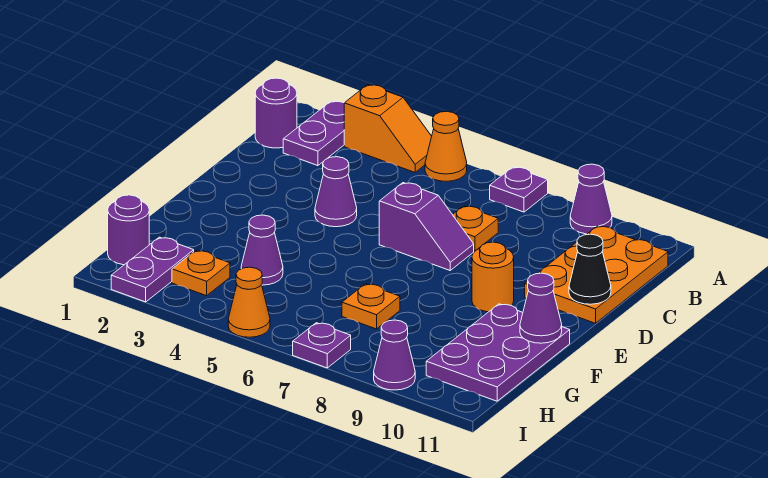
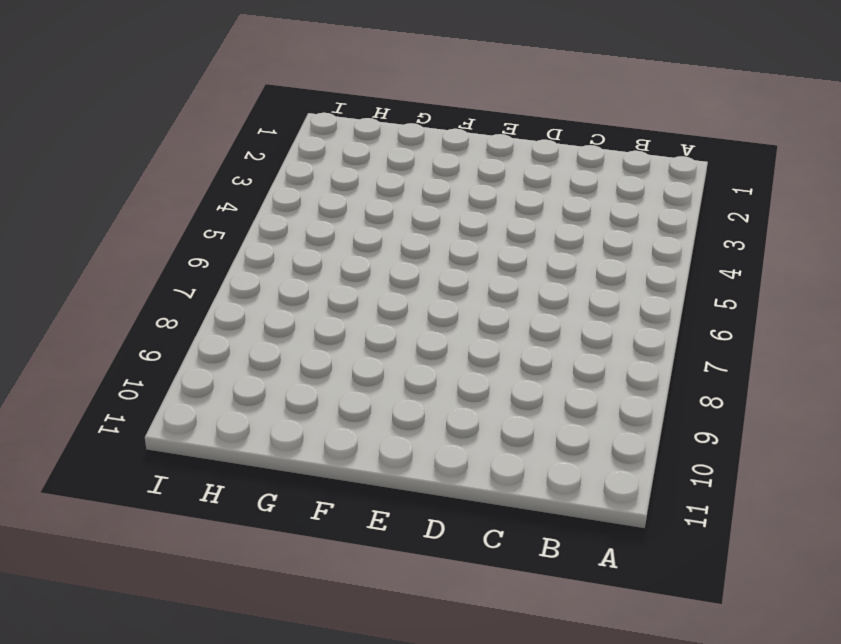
none -> purple plate A2:B2 level 1
none -> orange slope A3:A4 level 1 top 3
none -> orange cone A5 level 1

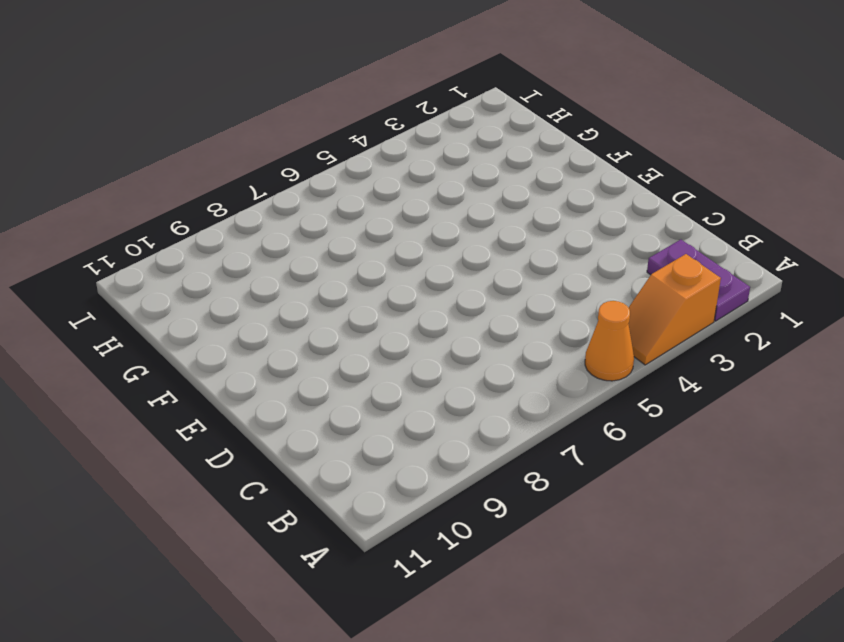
none -> purple plate A7 level 1
none -> purple cone A9 level 1
none -> purple round brick B1 level 1

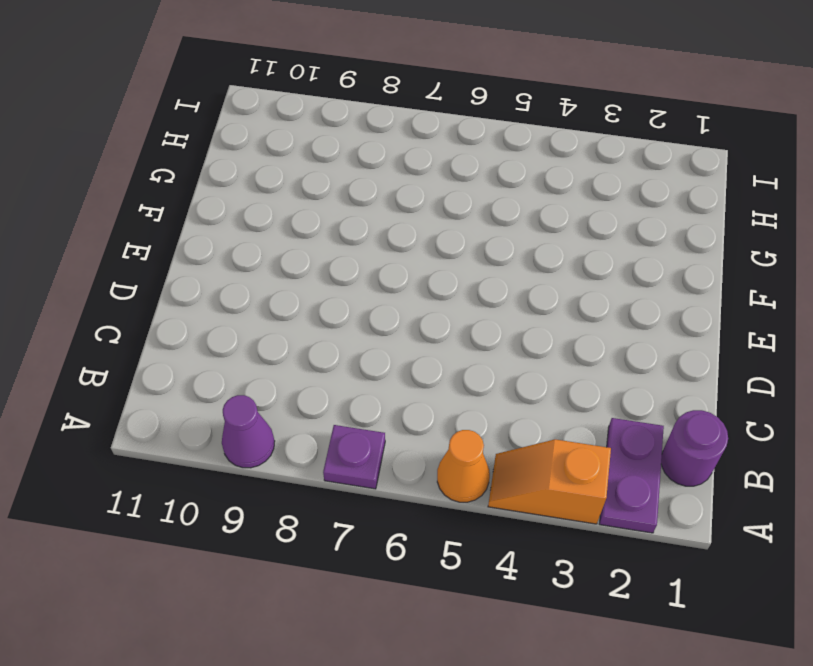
none -> orange plate B10:D11 level 1
none -> orange plate C7 level 1
none -> purple cone D4 level 1

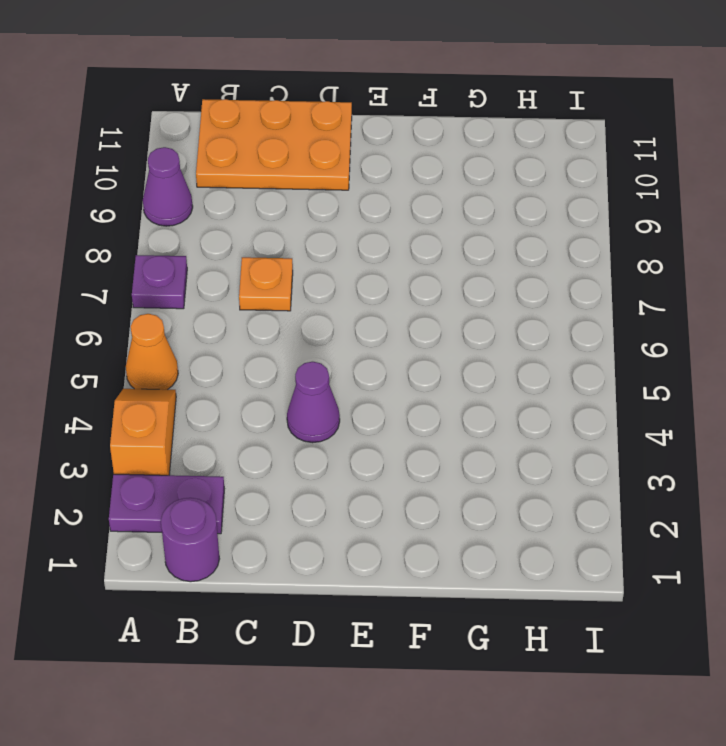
none -> purple slope D6:D7 level 1 top 6
none -> orange round brick E9 level 1
none -> purple plate F10:H11 level 1

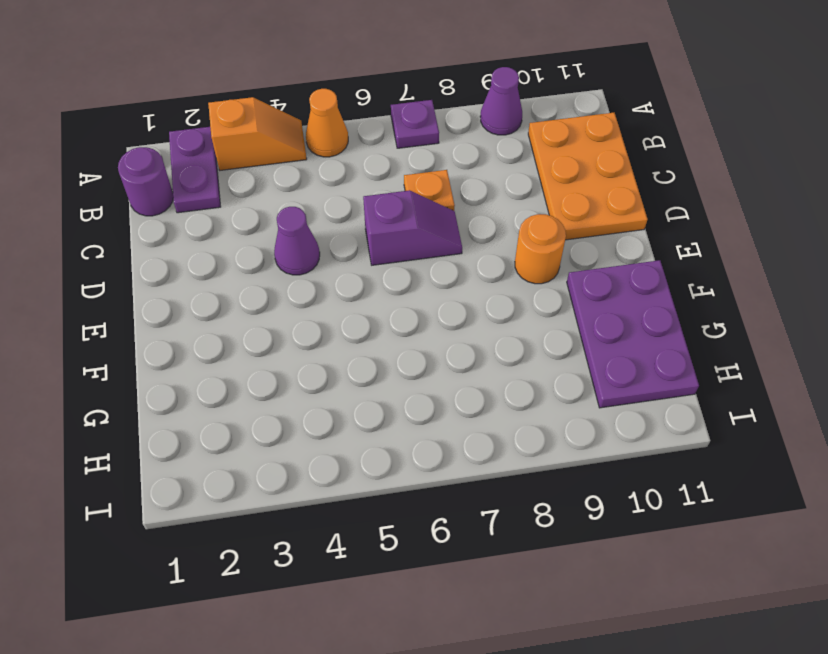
none -> purple cone G4 level 1
none -> orange plate G7 level 1
none -> purple round brick H1 level 1

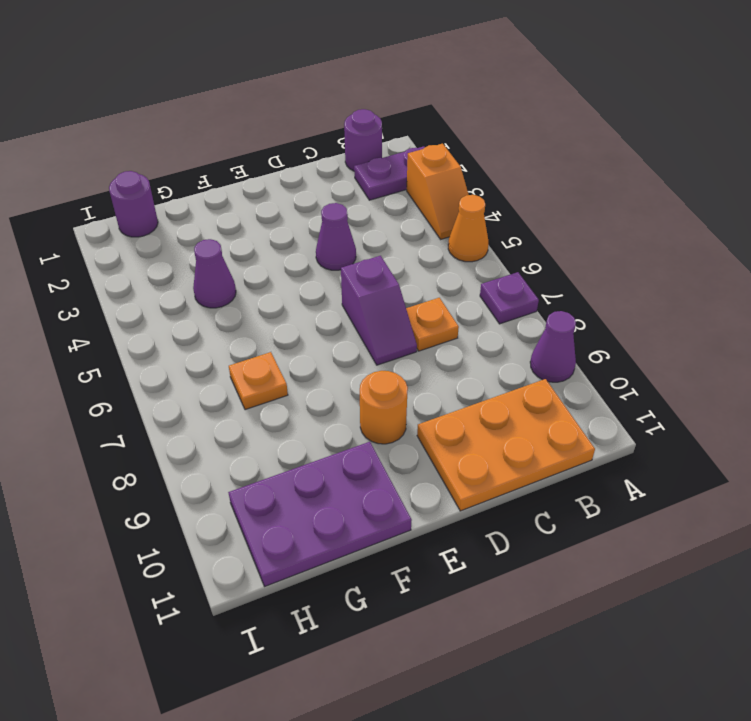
none -> purple plate H2:I2 level 1
none -> orange plate H3 level 1
none -> orange cone I5 level 1

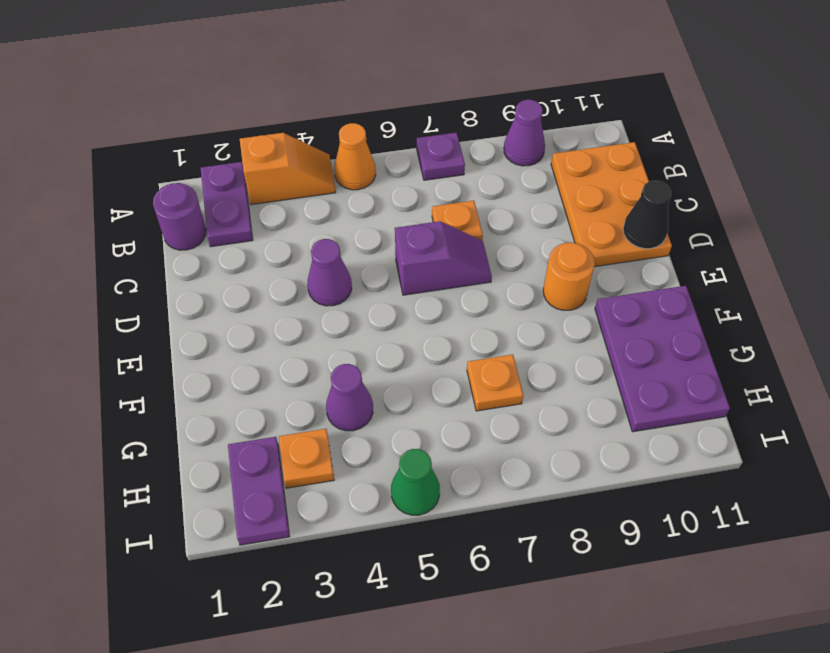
green cone I5 level 1 -> orange cone I5 level 1
none -> purple round brick H1 level 1
none -> purple plate I7 level 1
none -> purple cone I9 level 1

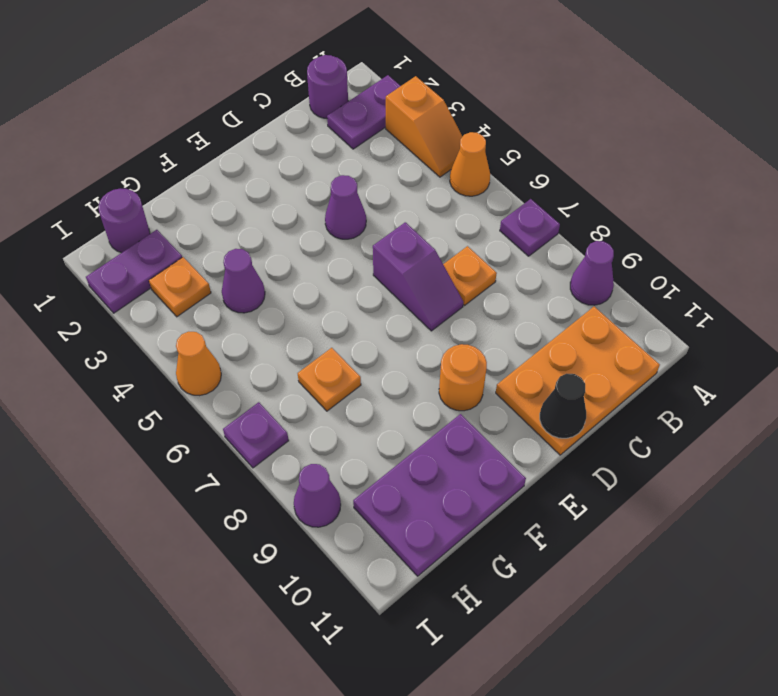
none -> purple cone F11 level 2

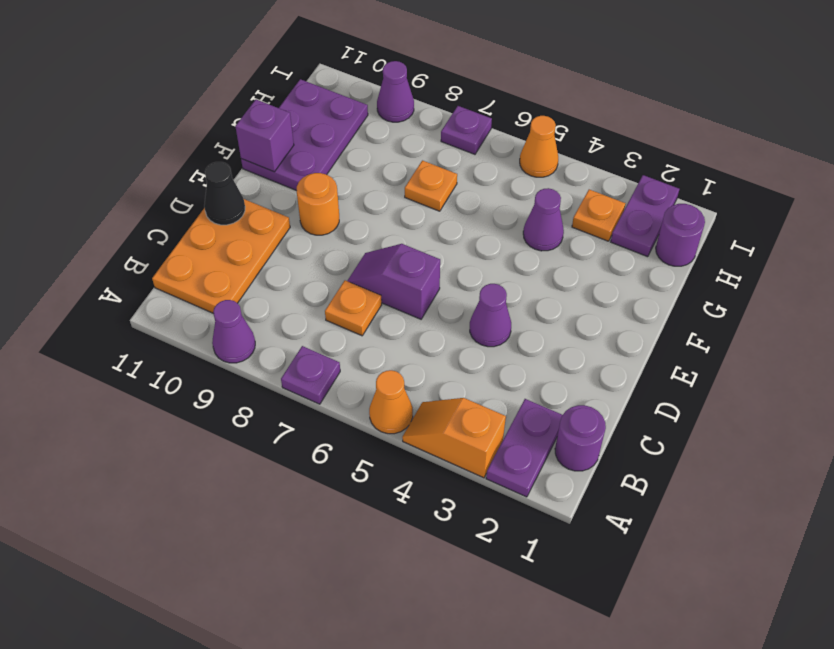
purple brick F11 level 2 -> purple cone F11 level 2

